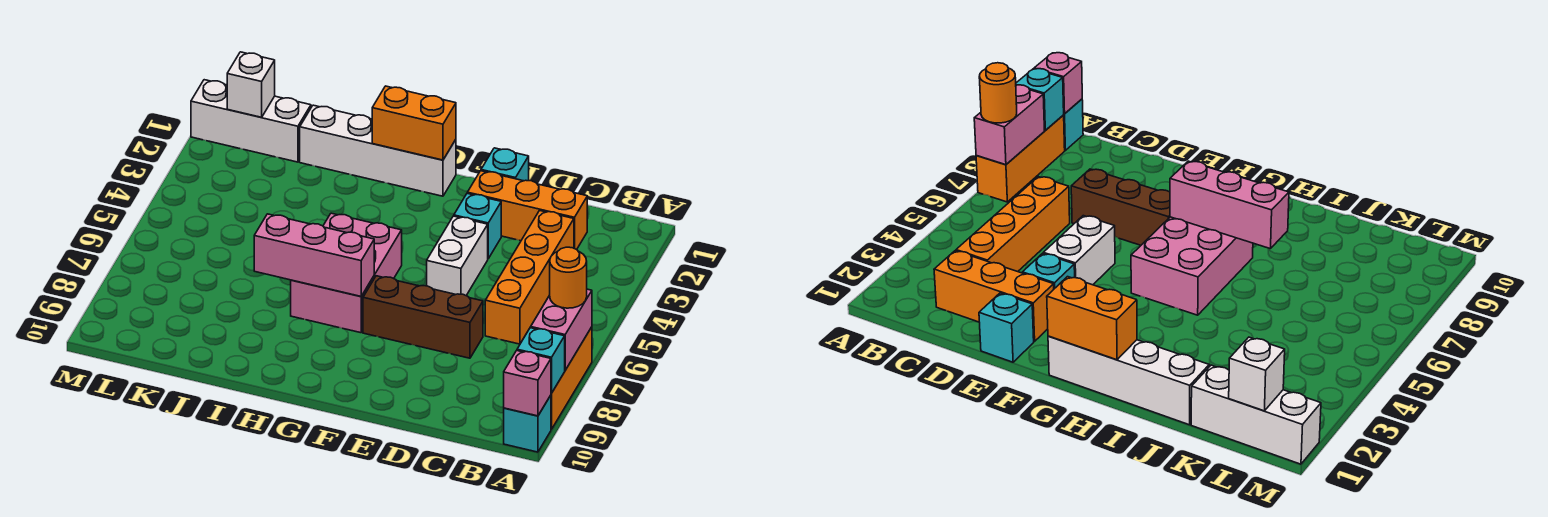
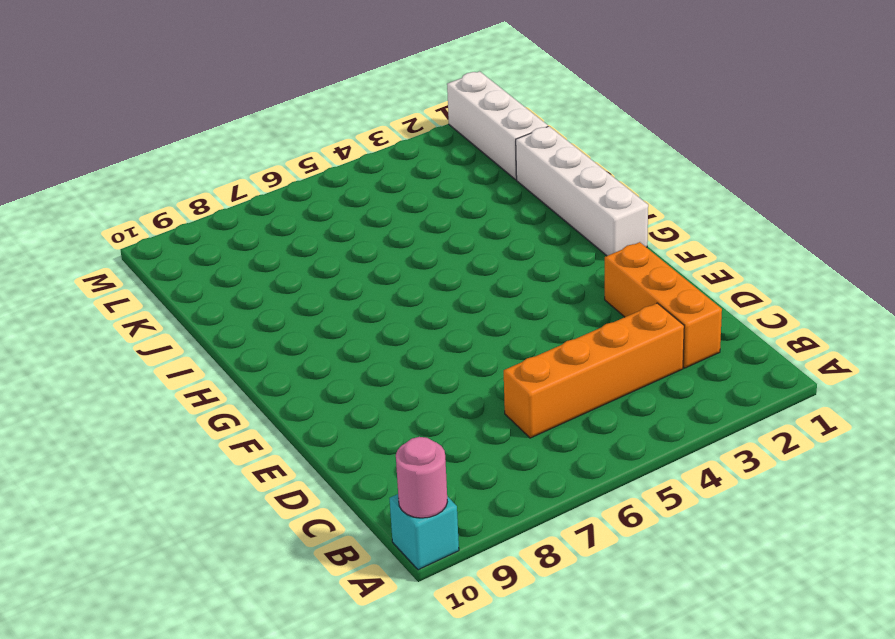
pink round brick A10 level 2 -> pink brick A10 level 2
none -> orange brick A7:A9 level 1
none -> brown brick D7:F7 level 1
none -> cyan brick E1 level 1

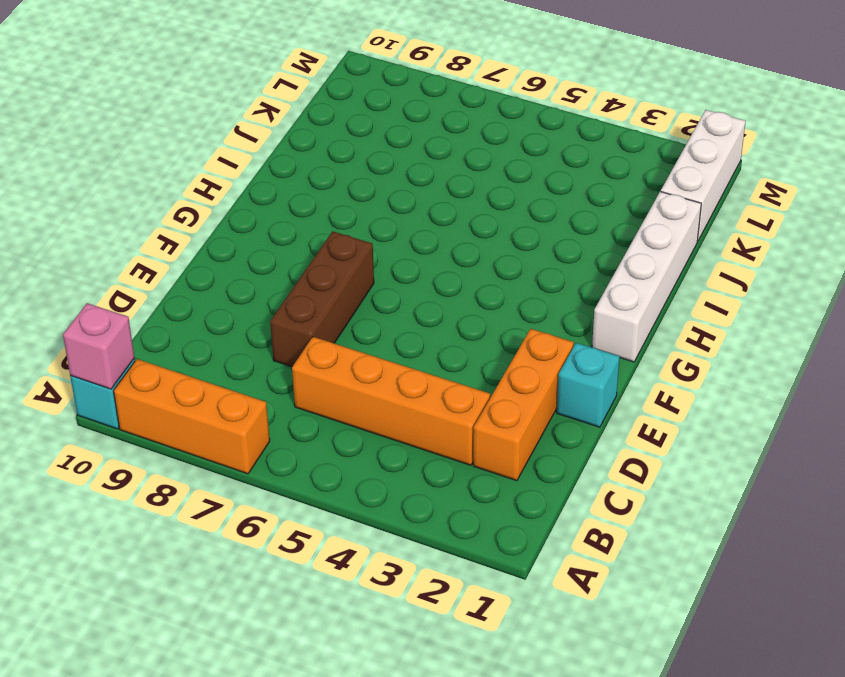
none -> cyan brick E3 level 1
none -> white brick E4:E5 level 1
none -> pink brick G5:H7 level 1

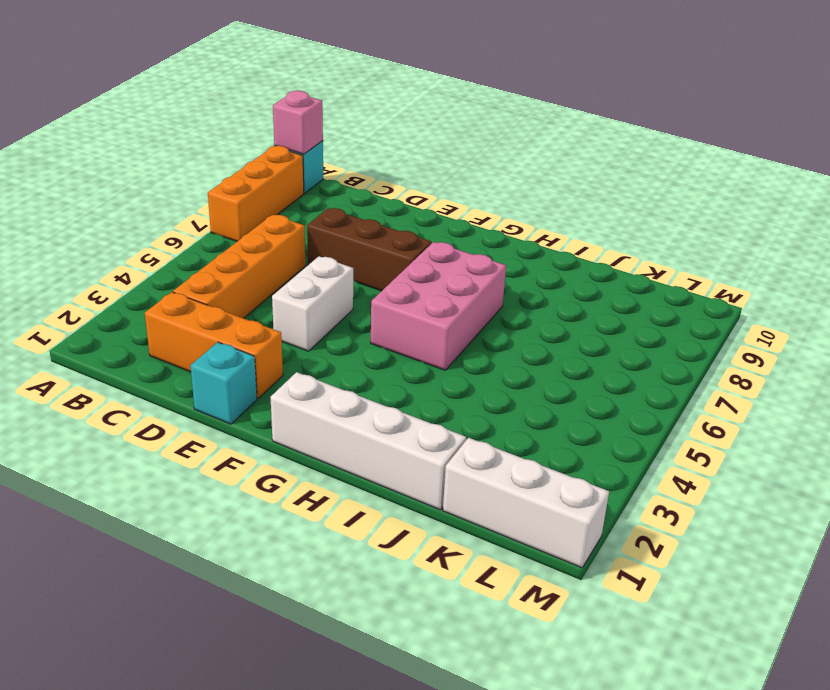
none -> cyan brick E3 level 1
none -> pink brick A7:A8 level 2
none -> cyan brick A9 level 2

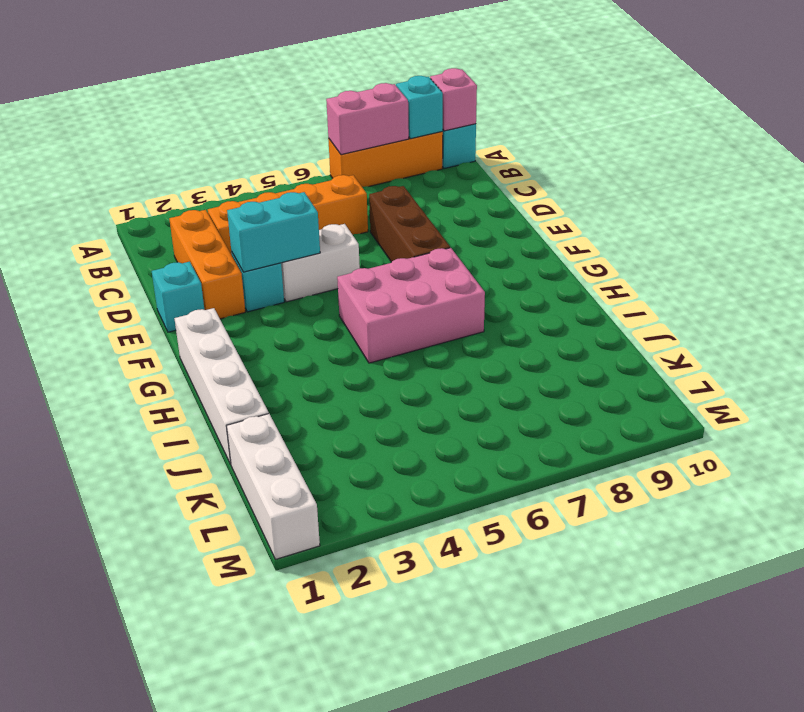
cyan brick E3:E4 level 2 -> none
none -> orange brick G1:H1 level 2
none -> pink brick G7:I7 level 2
none -> white brick L1 level 2

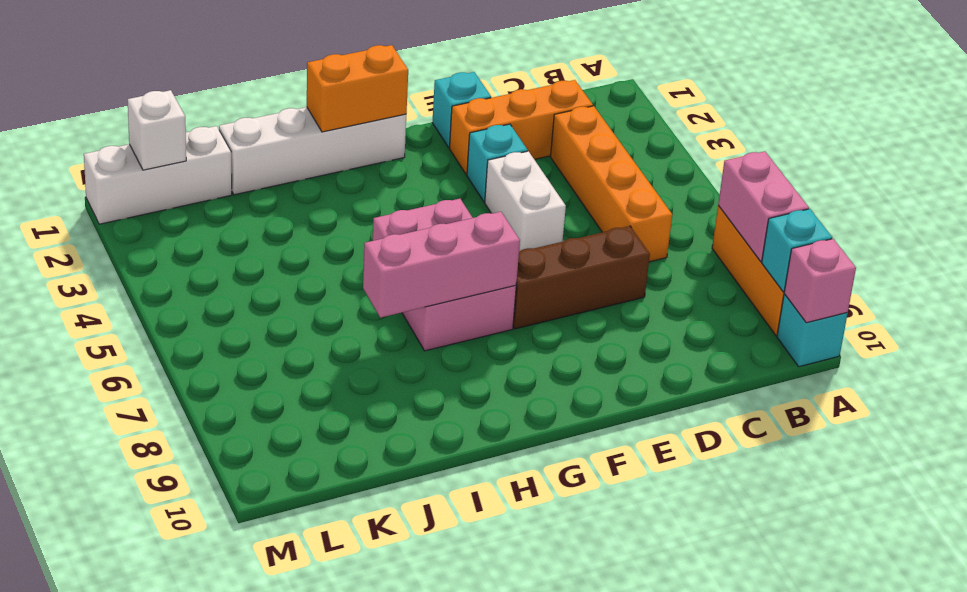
none -> orange round brick A7 level 3

